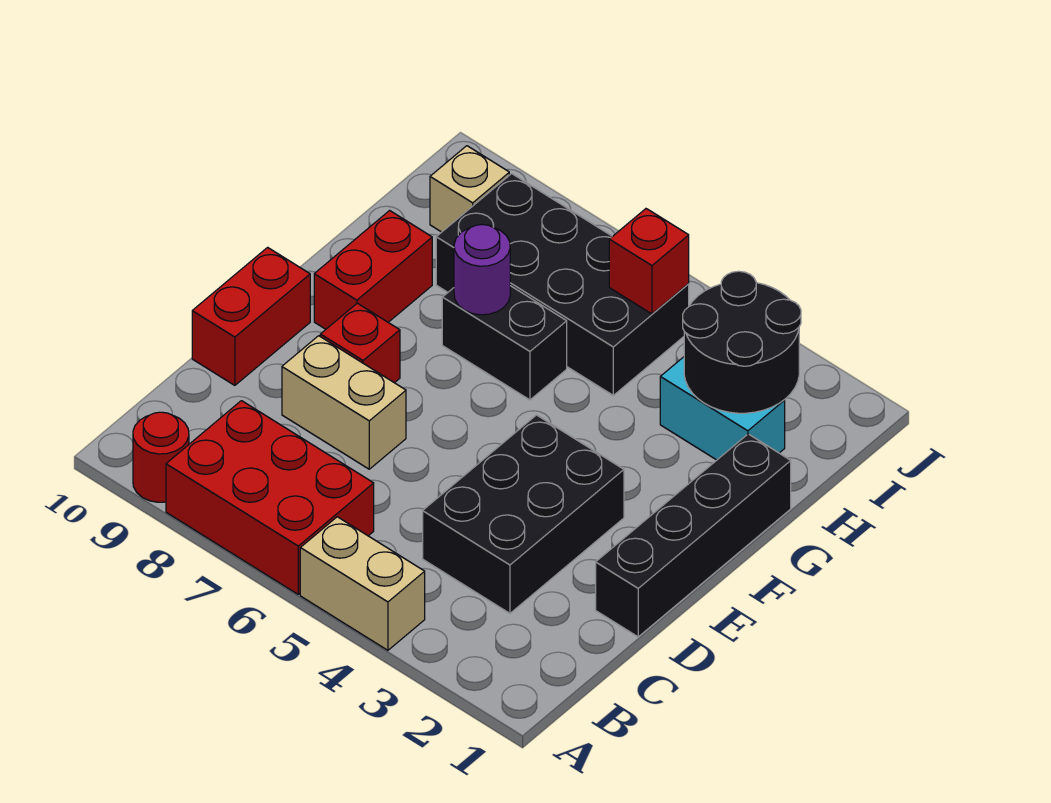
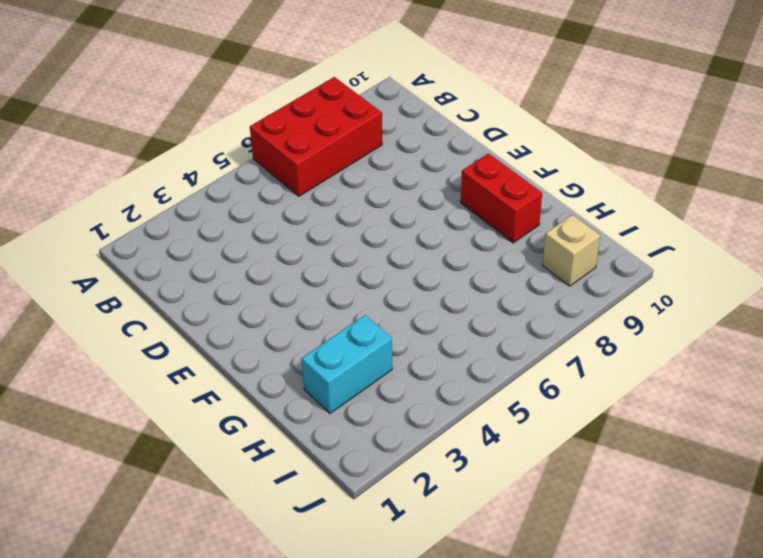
none -> tan brick A4:A5 level 1
none -> red round brick A9 level 1
none -> black brick C3:E4 level 1

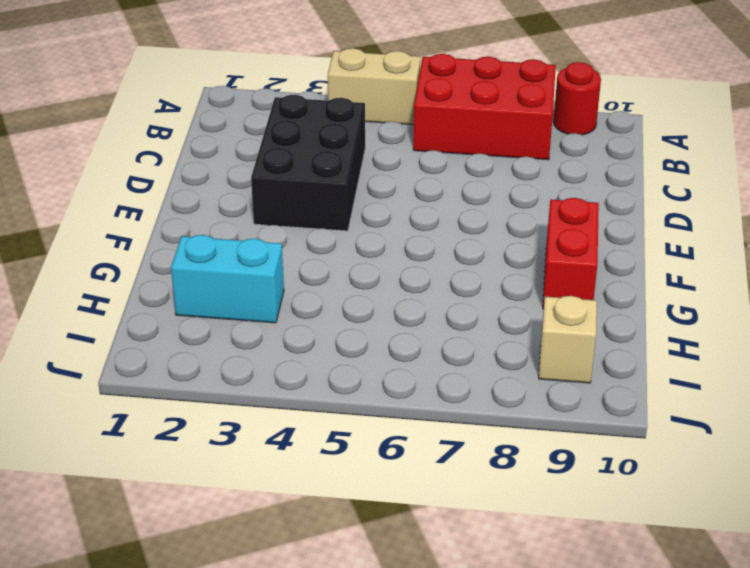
none -> black brick D1:G1 level 1
none -> tan brick D7:D8 level 1
none -> red brick D10:E10 level 1

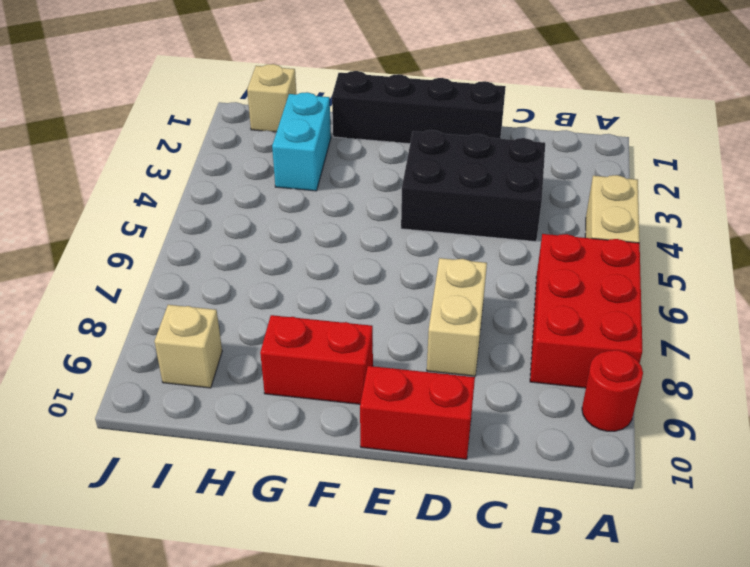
tan brick I1 level 1 -> none
none -> red brick E8 level 1
none -> black brick G6:G7 level 1
none -> black brick H5:I8 level 1

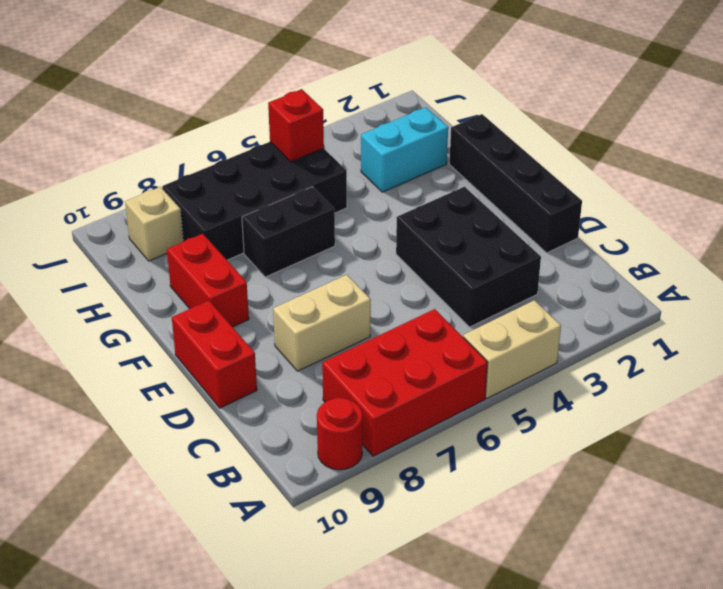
none -> red brick E8 level 1
none -> purple round brick G7 level 2
none -> black round brick H2:I3 level 2

